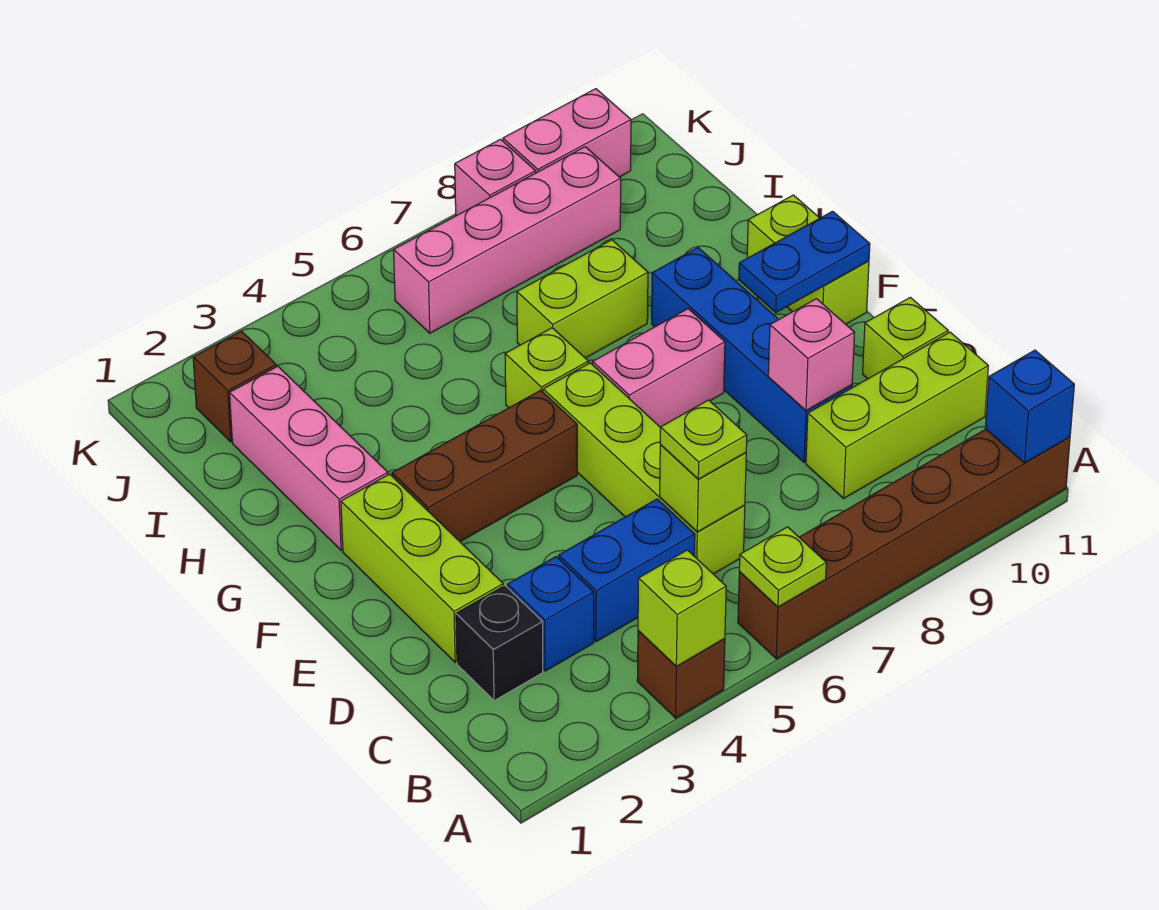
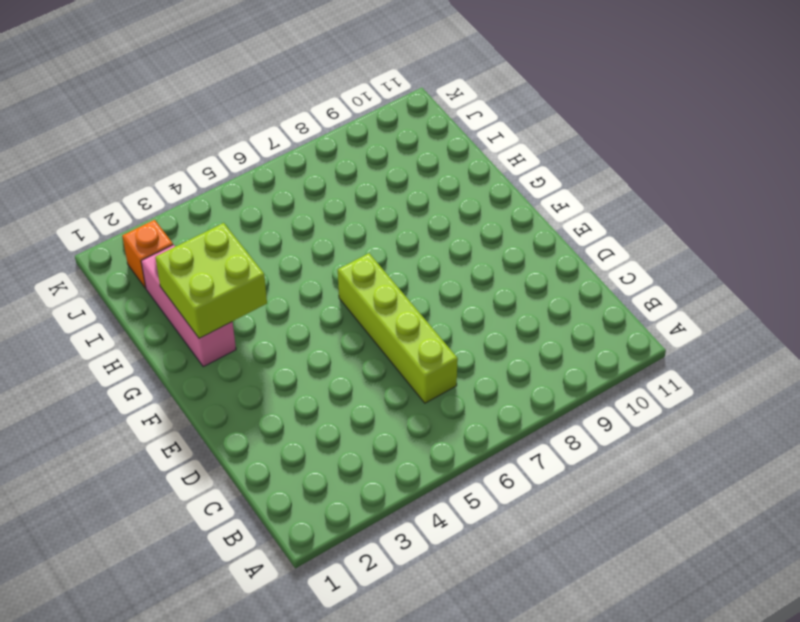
lime brick G2:H3 level 2 -> none
orange brick J2 level 1 -> brown brick J2 level 1
none -> brown brick A4 level 1
none -> brown brick A6:A11 level 1
none -> black brick C2 level 1

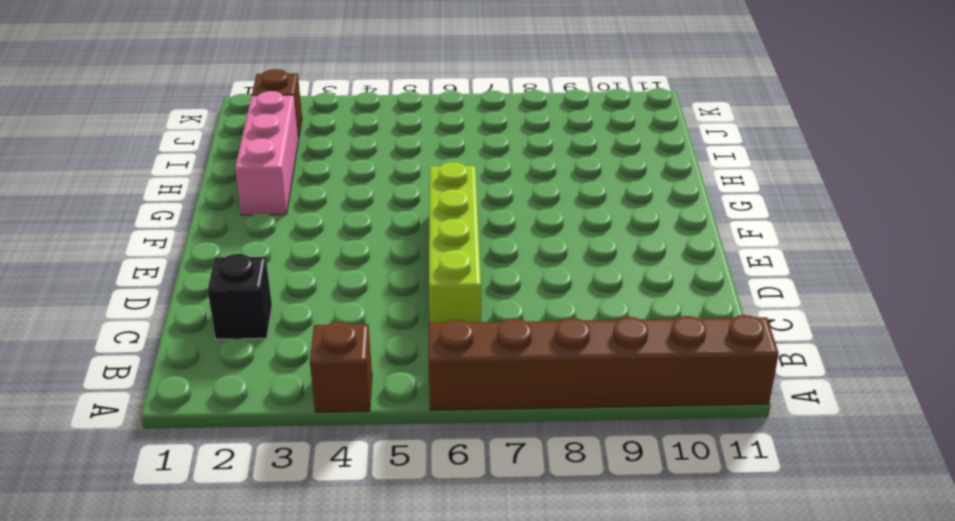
none -> blue brick C3 level 1
none -> blue brick C4:C5 level 1
none -> lime brick C9:C11 level 1

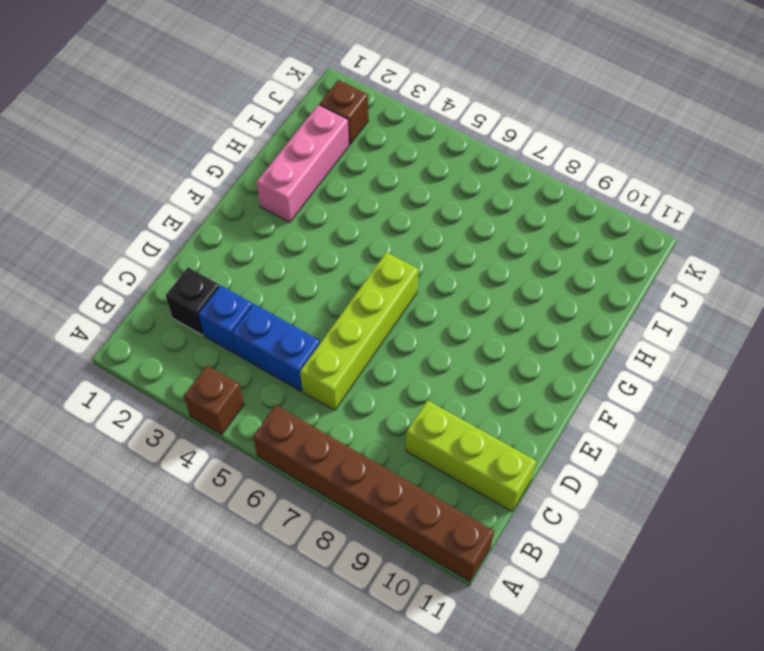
none -> lime brick D2:F2 level 1
none -> blue brick D9:G9 level 1
none -> lime brick D11 level 1

